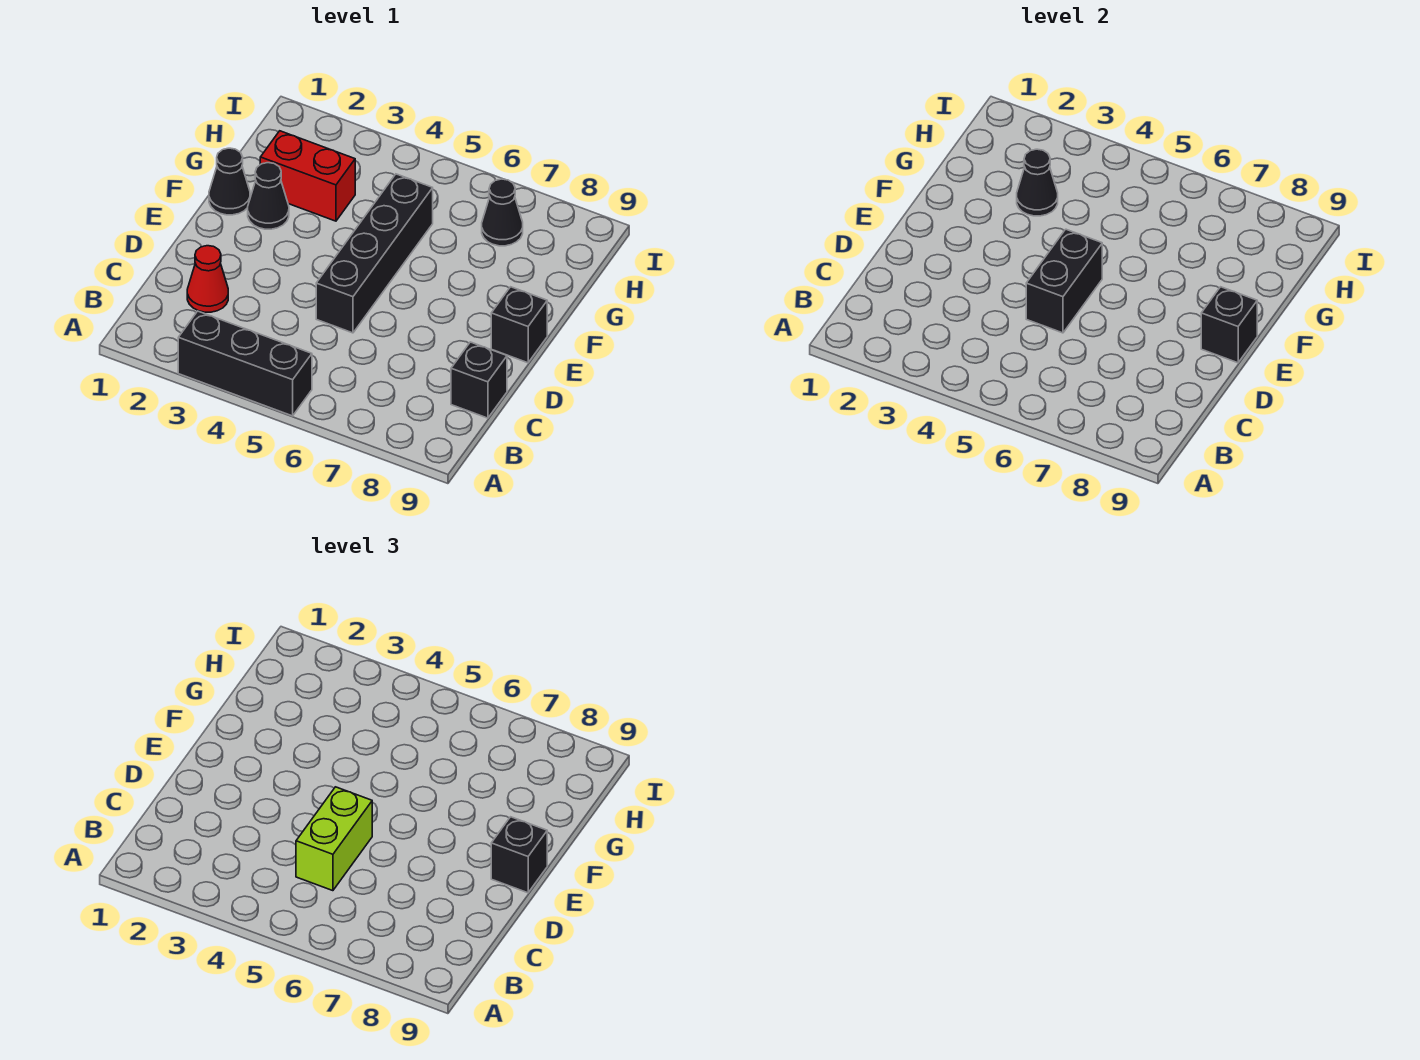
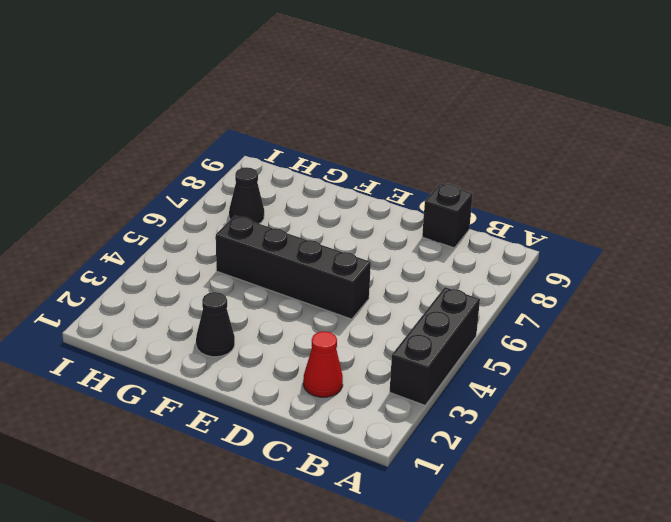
none -> black brick E9 level 1
none -> black cone F1 level 1
none -> red brick G2:G3 level 1

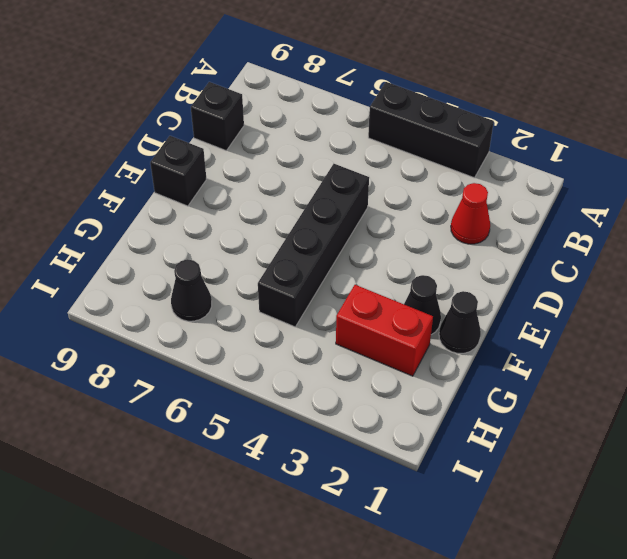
none -> black brick D5:E5 level 2
none -> black brick E9 level 2
none -> black cone G3 level 2

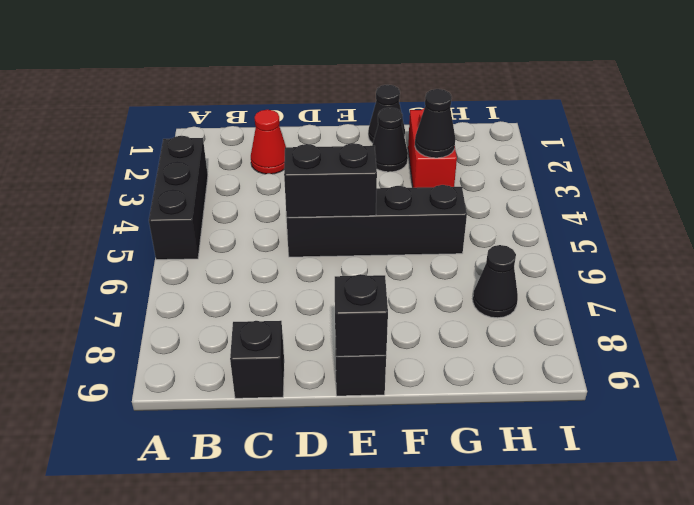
none -> lime brick C5:D5 level 3
none -> black brick E9 level 3

